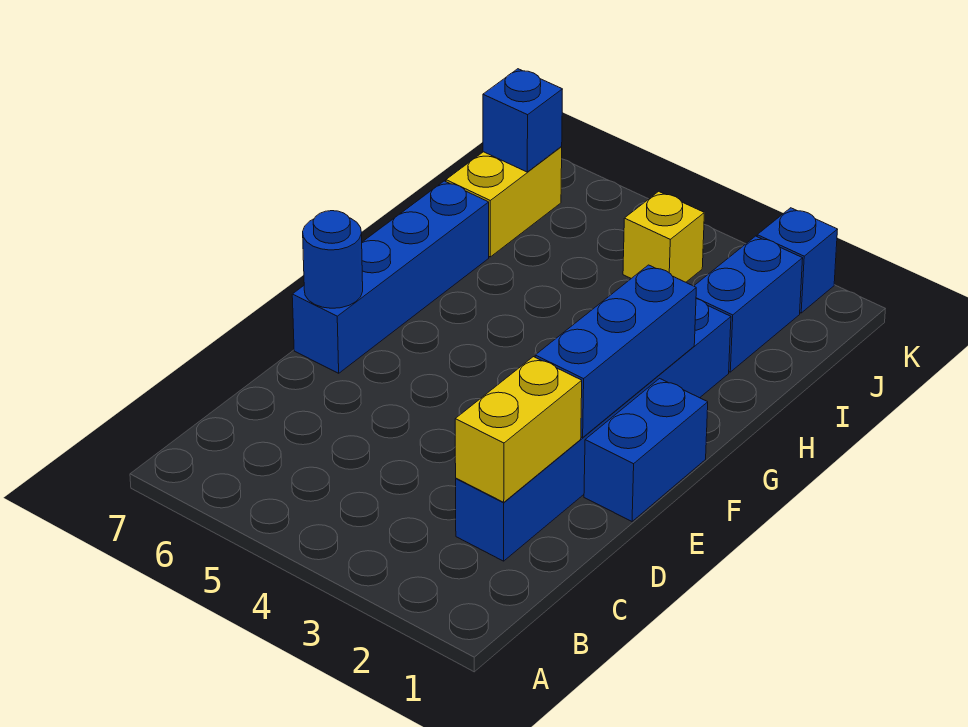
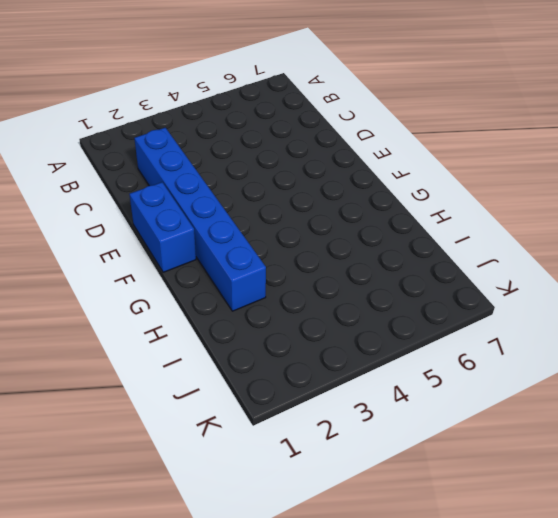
none -> blue brick E7:H7 level 1
none -> blue brick I2:J2 level 1

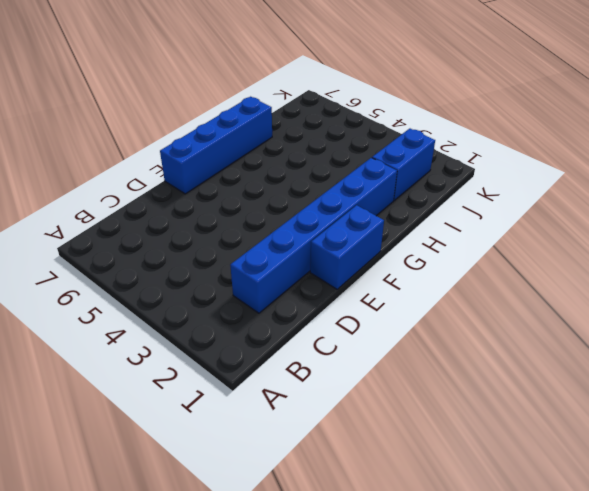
none -> yellow brick I7:J7 level 1
none -> yellow brick J4 level 1

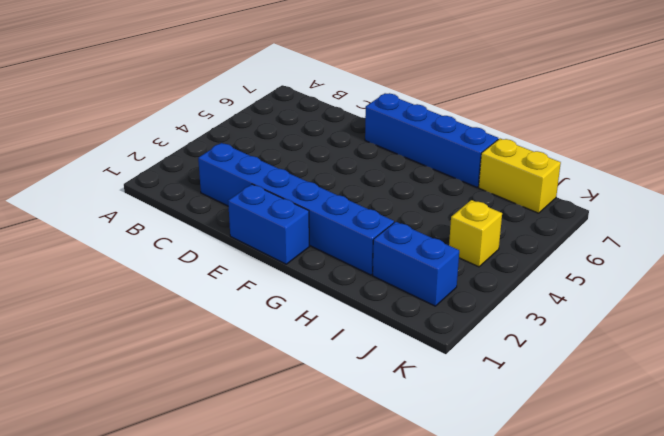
none -> blue brick K2 level 1
none -> yellow brick C2:D2 level 2

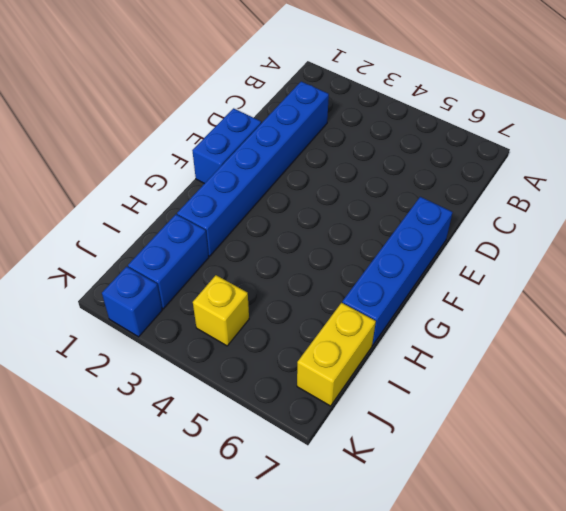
none -> yellow brick C2:D2 level 2
none -> blue brick E2:G2 level 2

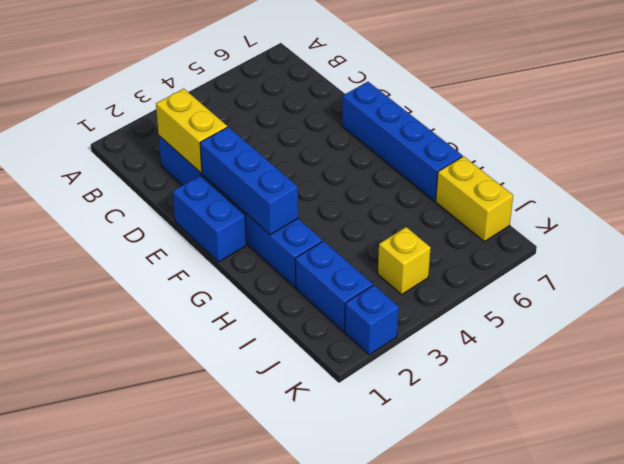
none -> blue round brick E7 level 2
none -> blue brick J7 level 2

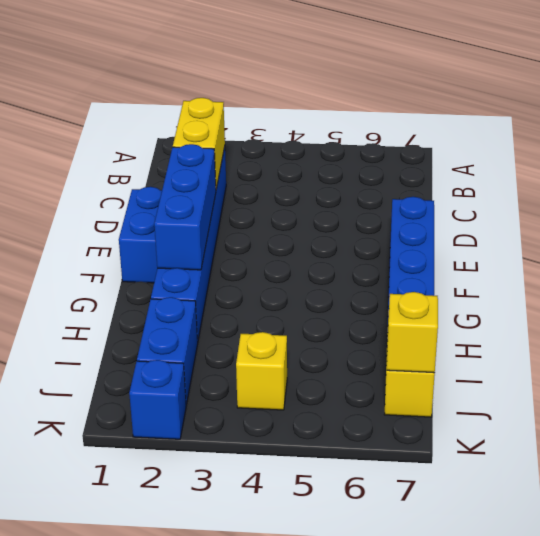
yellow brick J7 level 2 -> blue brick J7 level 2
none -> blue round brick E7 level 2

